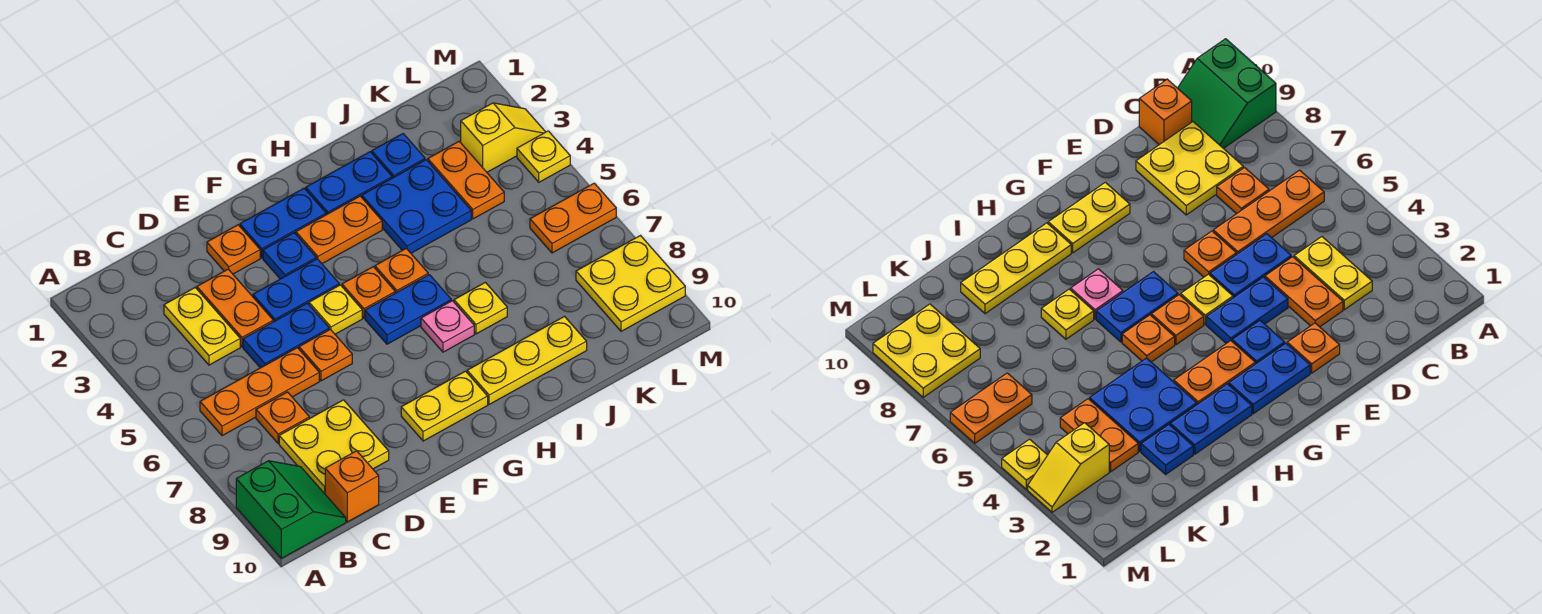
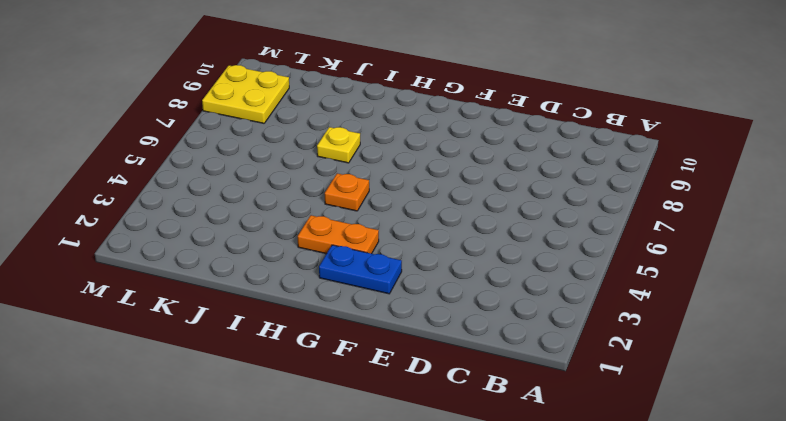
none -> green slope A9:B10 level 1 top A
none -> orange plate B6:D6 level 1
none -> yellow plate C3:C4 level 1
none -> orange plate C7 level 1

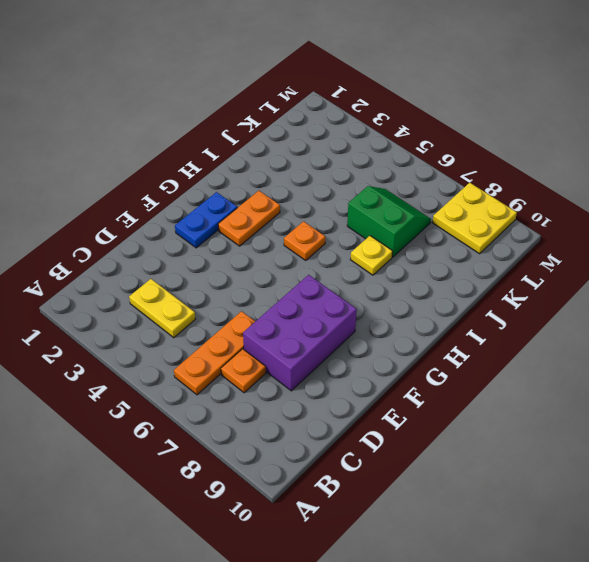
purple brick D7:F8 level 1 -> yellow plate C8:D9 level 1
green slope J6:K7 level 1 top J -> green slope A9:B10 level 1 top A
none -> orange brick C10 level 1
none -> orange plate D3:D4 level 1
none -> blue plate D5:E5 level 1
none -> orange plate E2 level 1

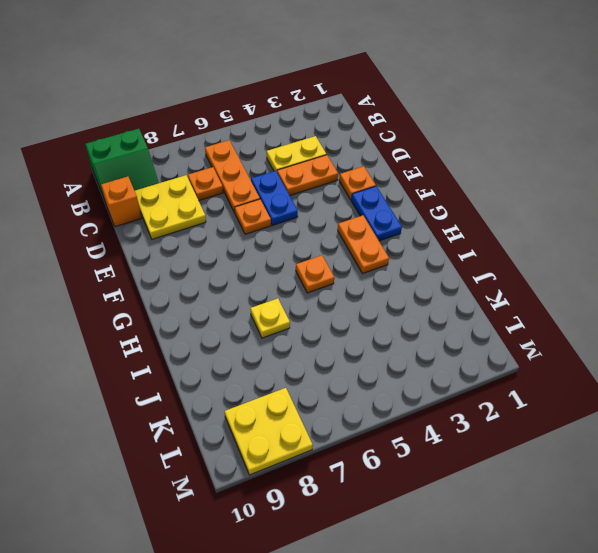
none -> blue plate E4:F4 level 1
none -> blue plate F3 level 1
none -> yellow plate F5 level 1
none -> yellow plate F9:G9 level 1

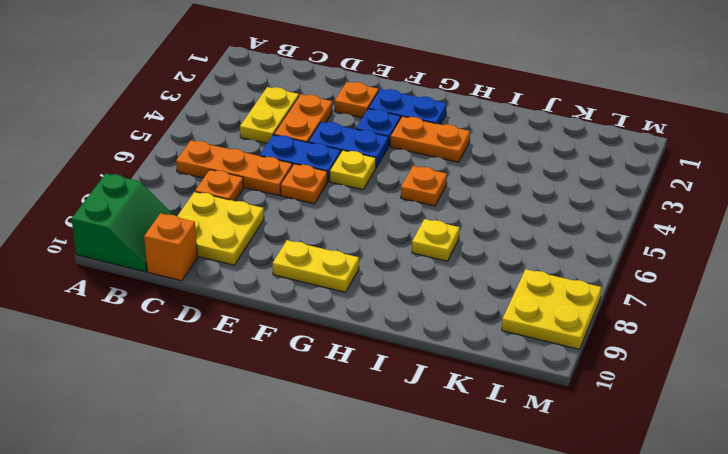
none -> orange plate G5 level 1
none -> blue plate G6:H6 level 1
none -> blue plate H2:I2 level 1
none -> pink plate H7 level 1

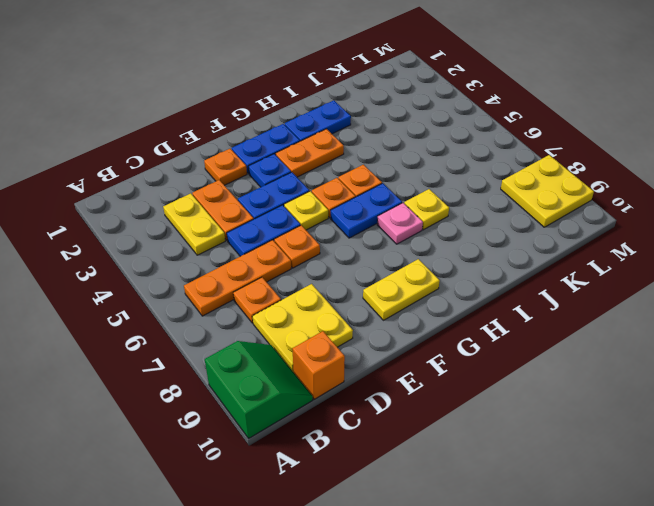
none -> yellow plate H9:J9 level 1
none -> blue plate I3:J4 level 1
none -> blue plate J2 level 1
none -> orange plate K3:K4 level 1

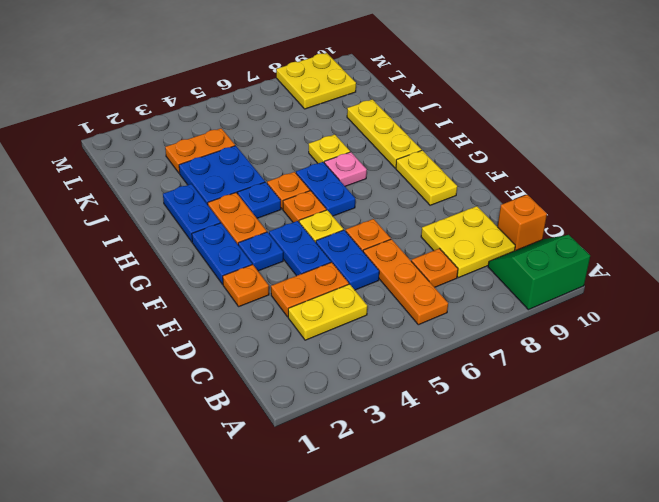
blue plate H4 level 1 -> blue plate J2 level 1
none -> yellow slope L3:M3 level 1 top L
none -> orange plate L6:M6 level 1
none -> yellow plate M4 level 1

